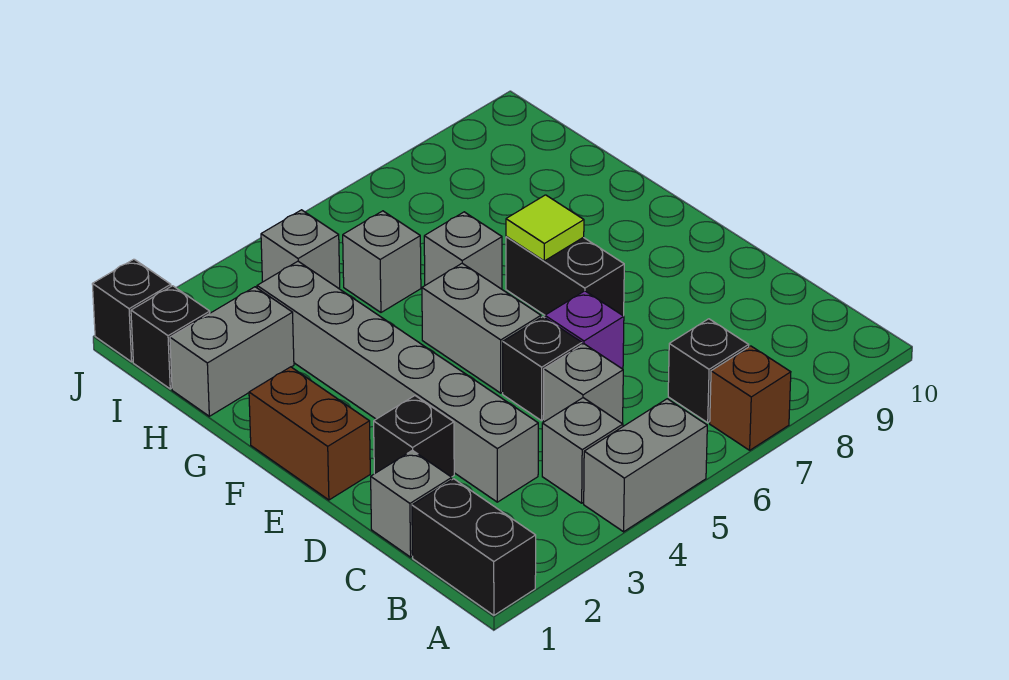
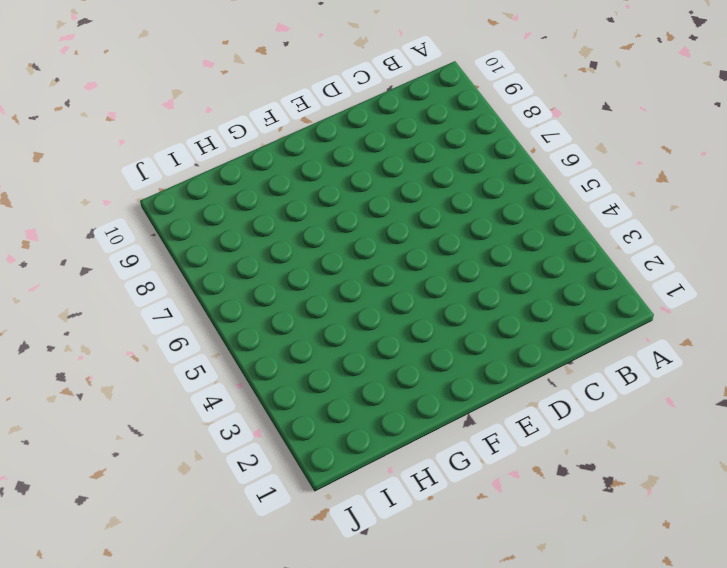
none -> black brick A1:B1 level 1
none -> grey brick A4:A5 level 1
none -> brown brick A7 level 1

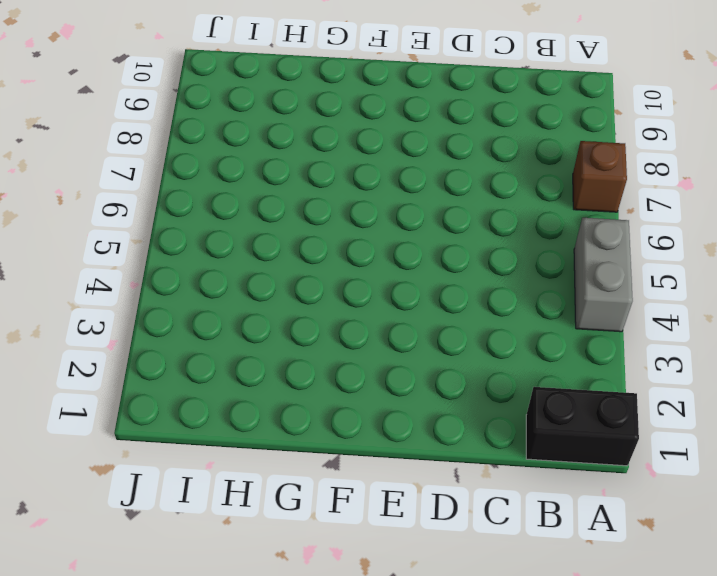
none -> grey brick B4 level 1
none -> black brick B7 level 1
none -> grey brick C1 level 1

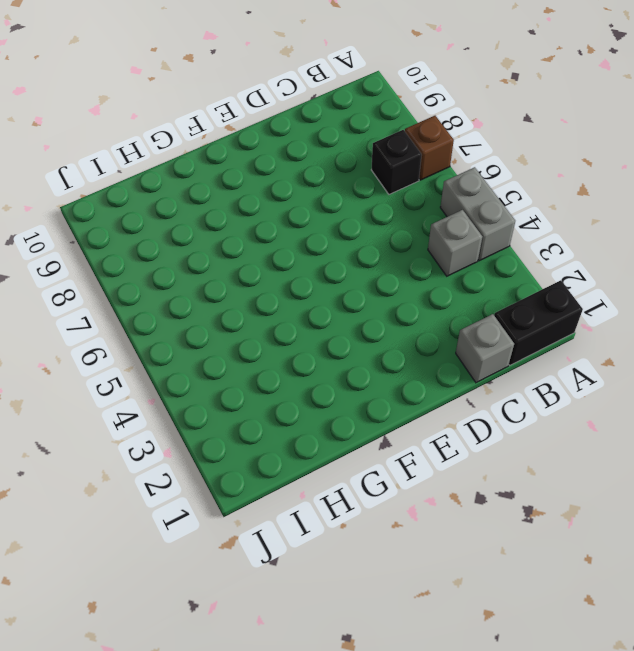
none -> grey brick C3:H3 level 1
none -> grey brick C5 level 1
none -> black brick D2 level 1

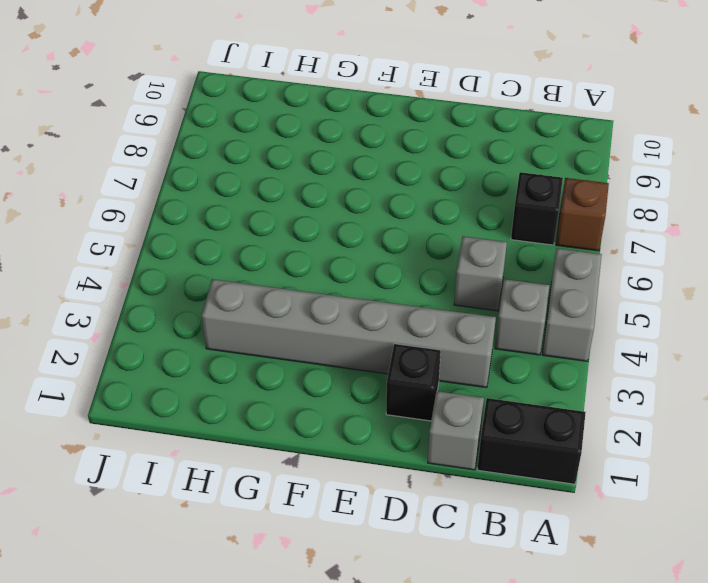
none -> black brick D5 level 1
none -> purple brick D6 level 1
none -> brown brick E1:F1 level 1

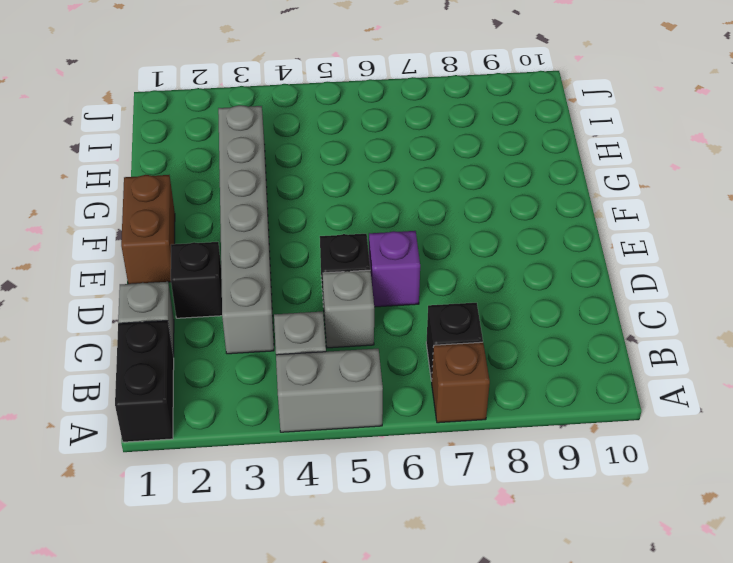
none -> grey brick E5:F5 level 1
none -> black brick E7:F7 level 1
none -> grey brick G6 level 1

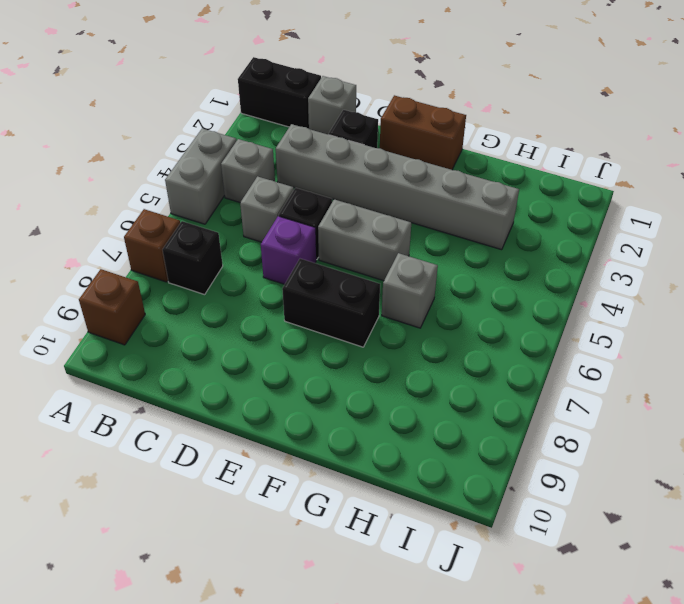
brown brick A9 level 1 -> none
none -> grey brick H1:H2 level 1
none -> grey brick H5 level 1
none -> black brick I1 level 1

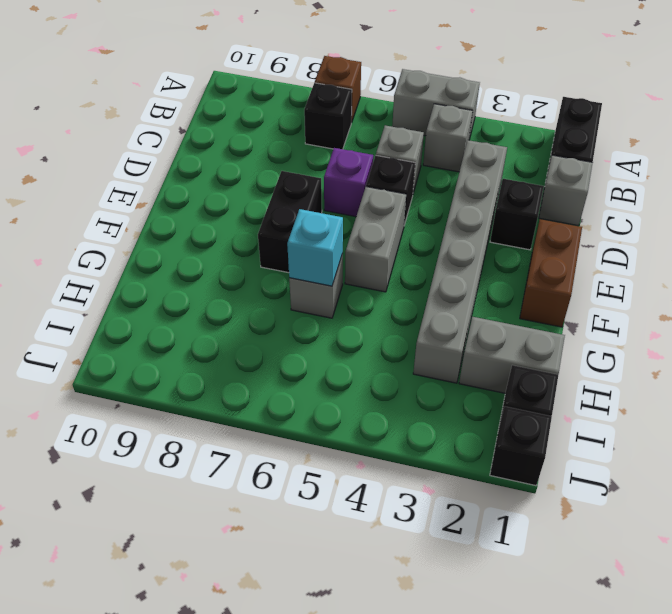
cyan brick G6 level 2 -> none
none -> grey brick H5 level 1
none -> grey brick I4 level 1
none -> lime tile F7 level 2

